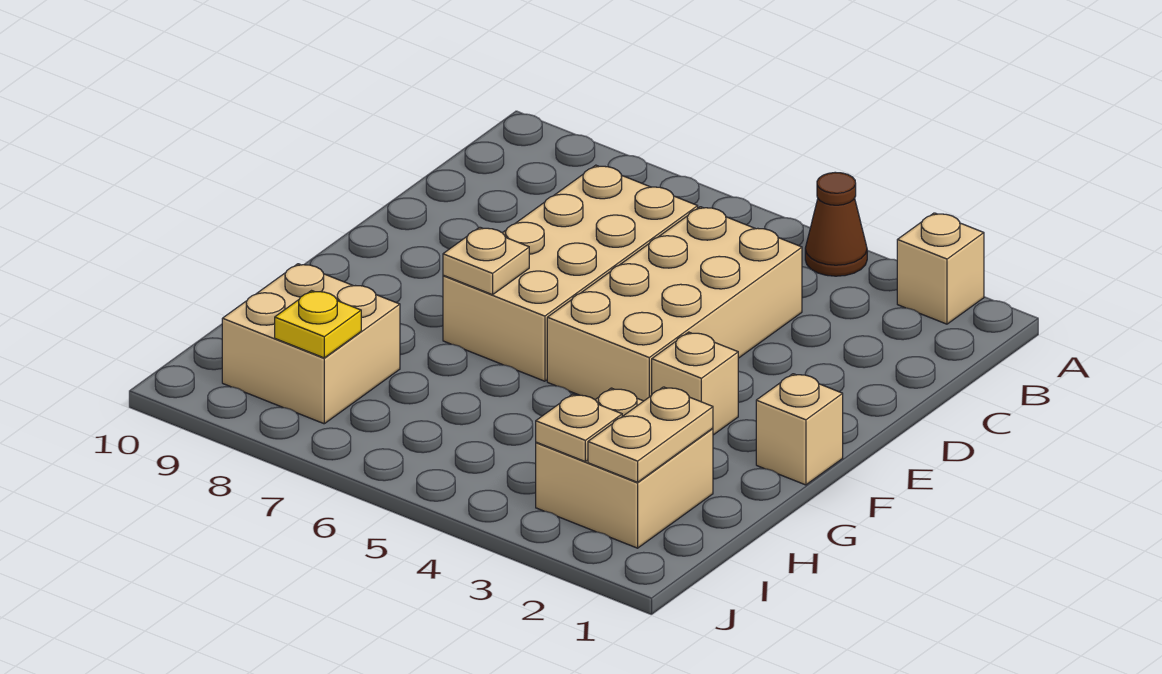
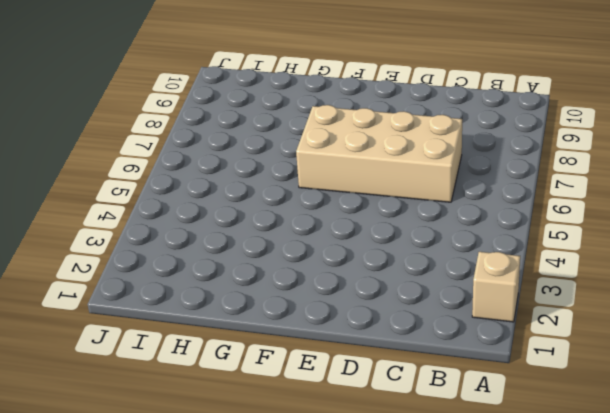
none -> brown cone A4 level 1
none -> tan brick C4:F5 level 1
none -> tan brick F1 level 1

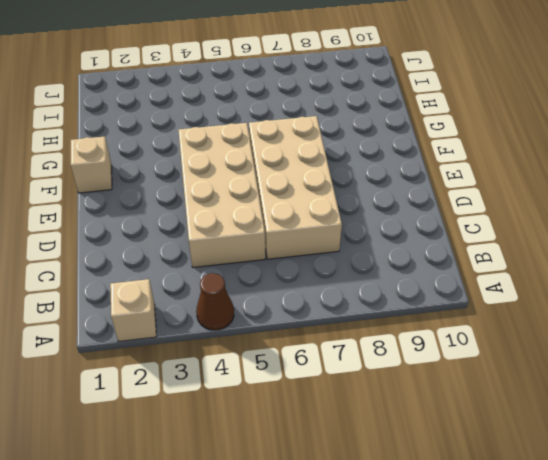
none -> tan brick F3 level 1
none -> tan brick H2:I3 level 1
none -> tan brick H8:I9 level 1

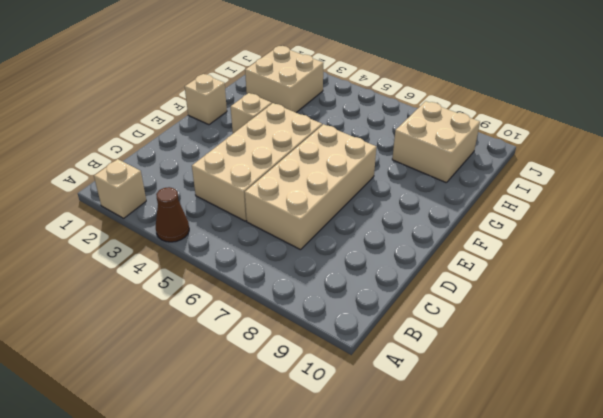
none -> tan plate F7 level 2
none -> tan plate H2:I2 level 2
none -> tan plate I3 level 2

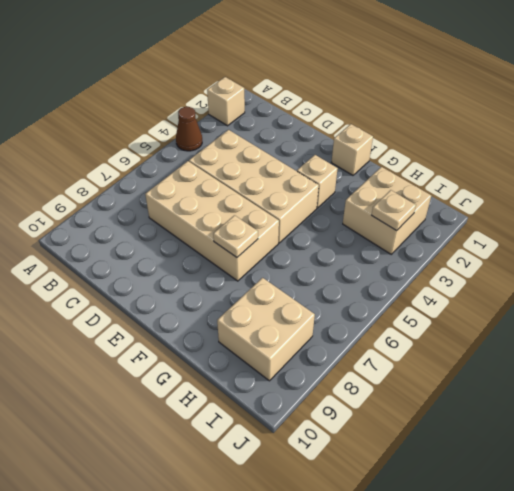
none -> tan plate H2:I2 level 2
none -> yellow plate I8 level 2

